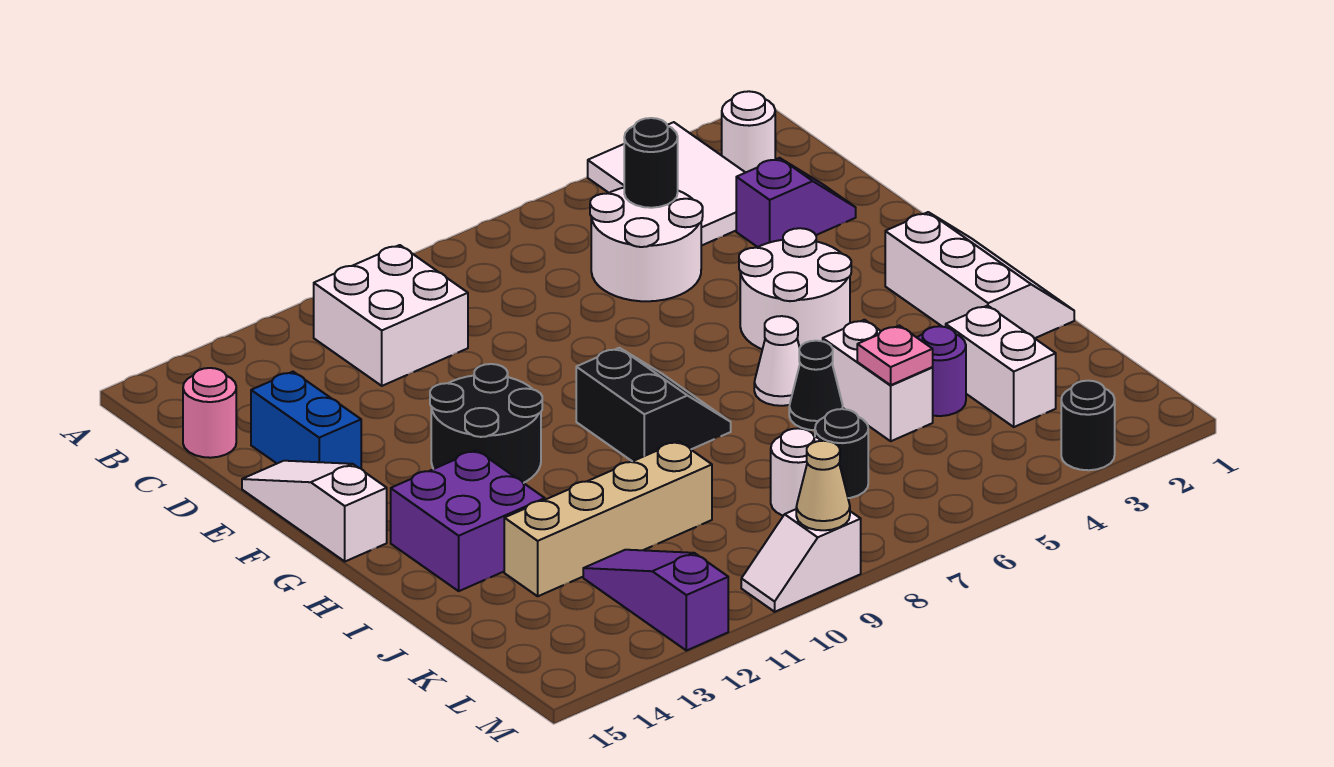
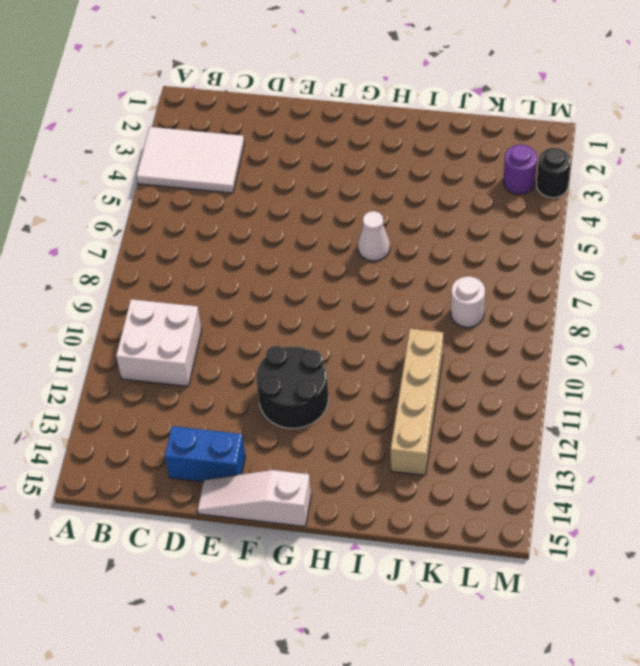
purple round brick L3 level 1 -> purple round brick J4 level 1
none -> white round brick B2 level 1
none -> white round brick C5:D6 level 1
none -> pink round brick C15 level 1

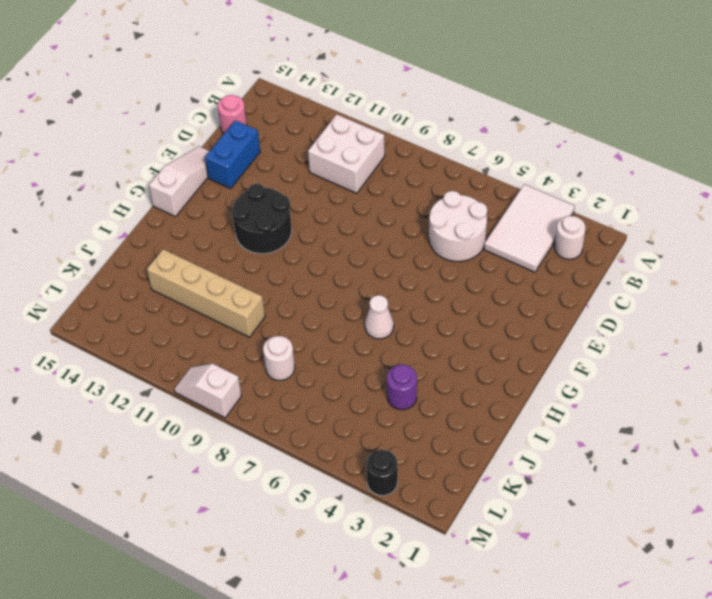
none -> purple slope D2:D3 level 1 top 3
none -> white round brick F4:G5 level 1
none -> white slope G1:I2 level 1 top 2

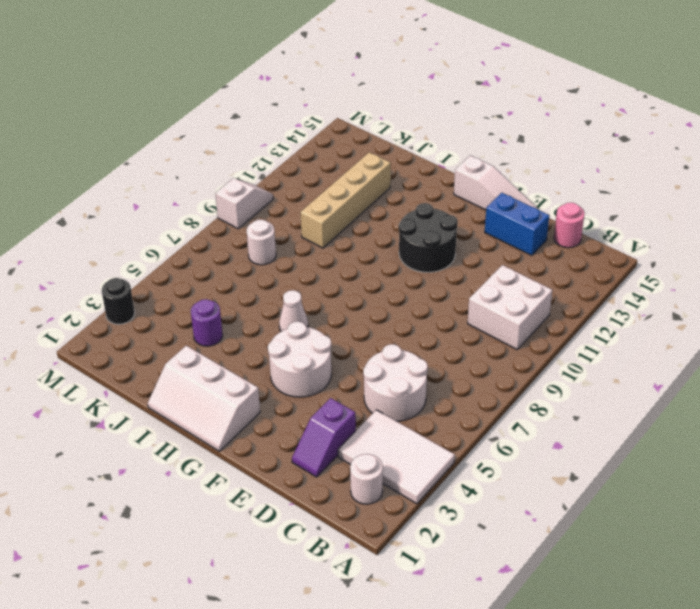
none -> black slope G8:H9 level 1 top 9
none -> purple brick H13:I14 level 1
none -> white brick I5:J5 level 1

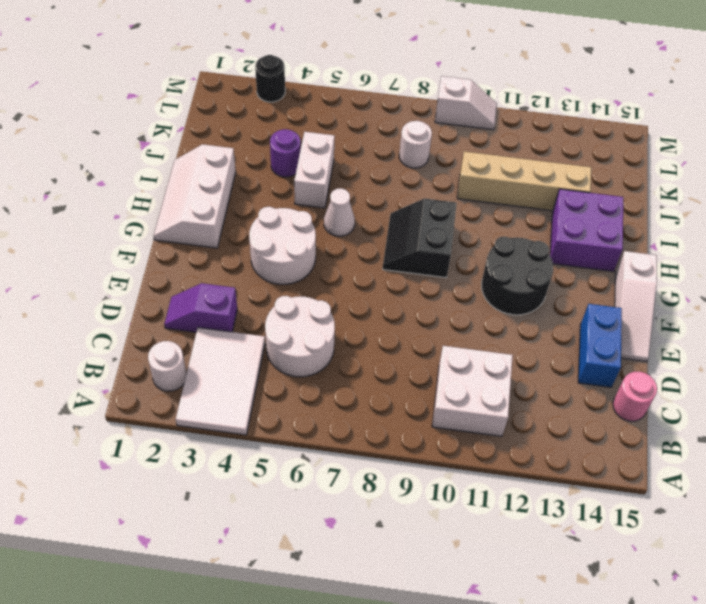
none -> black cone I6 level 1
none -> white brick J3:K3 level 1
none -> black round brick K7 level 1

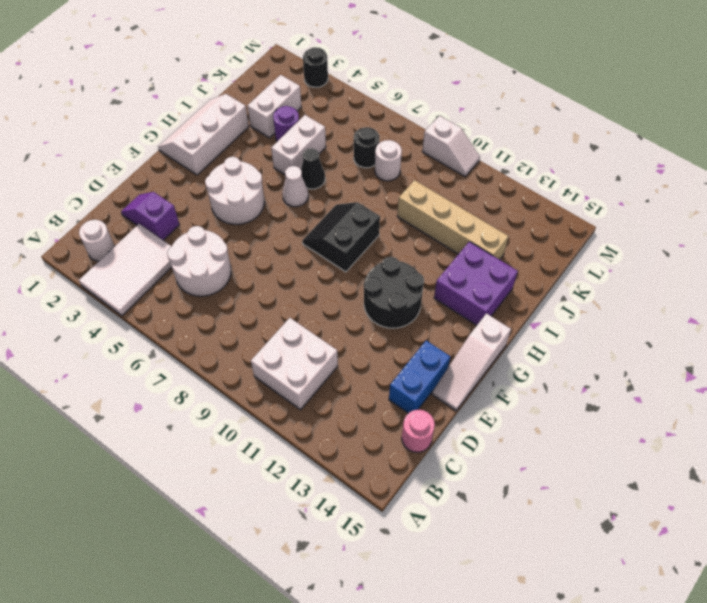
none -> purple slope K12:M12 level 1 top M
none -> black round brick C5 level 2
none -> pink plate J5 level 2

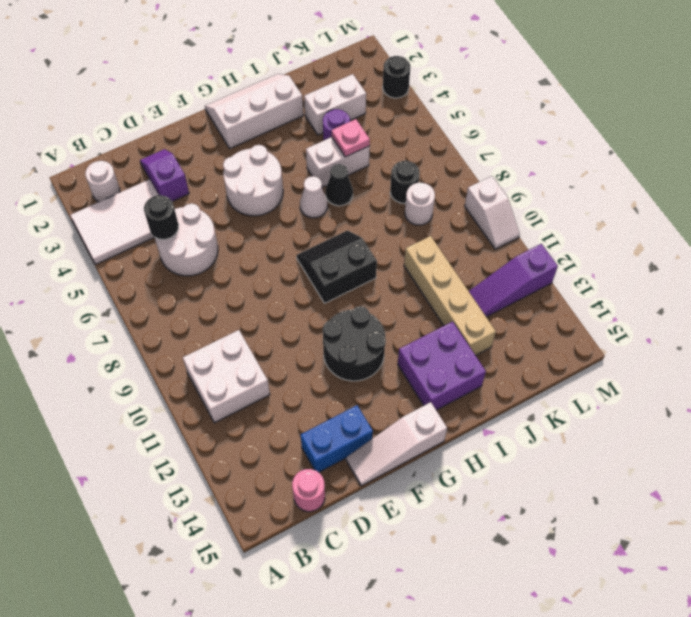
none -> tan cone M9 level 2

